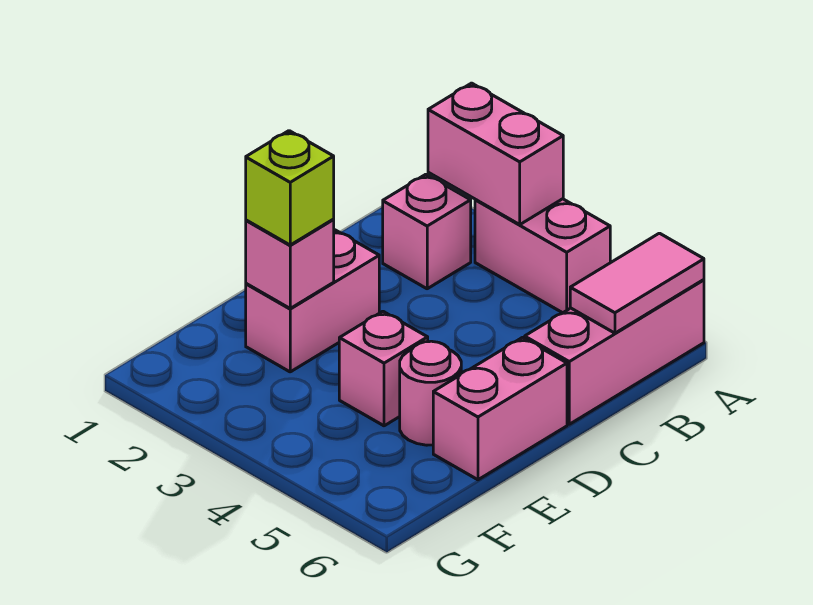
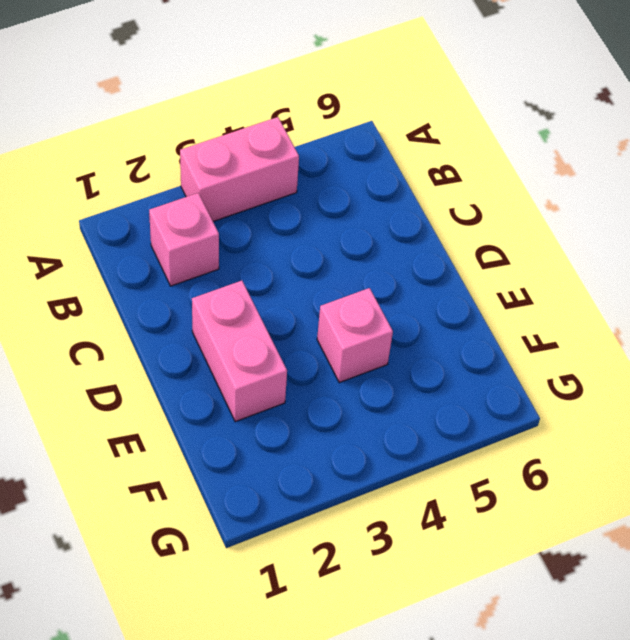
none -> pink brick A6:C6 level 1
none -> pink brick D6:E6 level 1

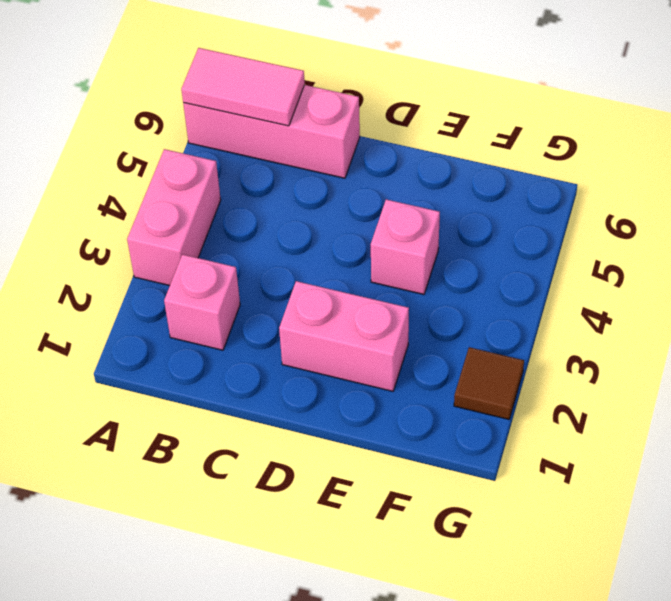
brown tile G2 level 1 -> none
none -> pink brick D6:E6 level 1
none -> pink round brick E5 level 1

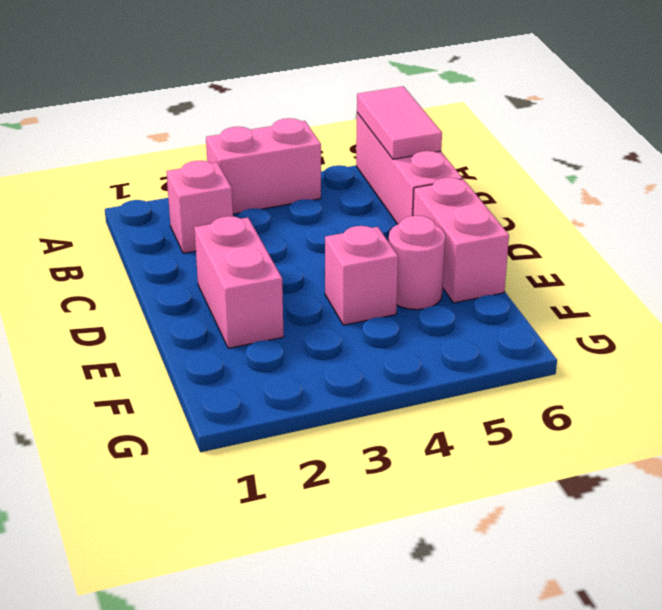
none -> pink brick A2:A3 level 2
none -> pink brick E2 level 2

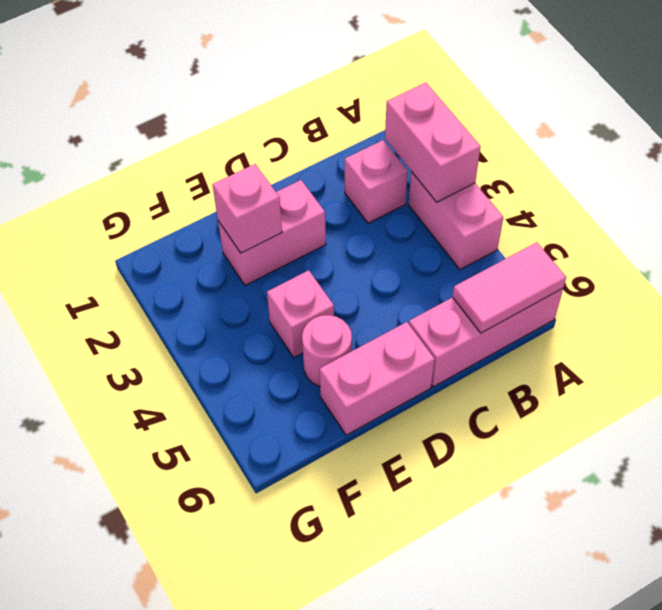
none -> lime brick E2 level 3

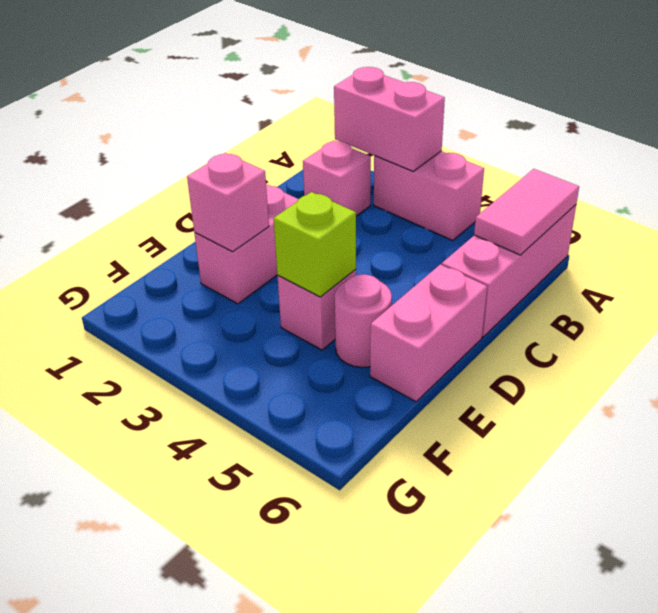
lime brick E4 level 2 -> lime brick E2 level 3

